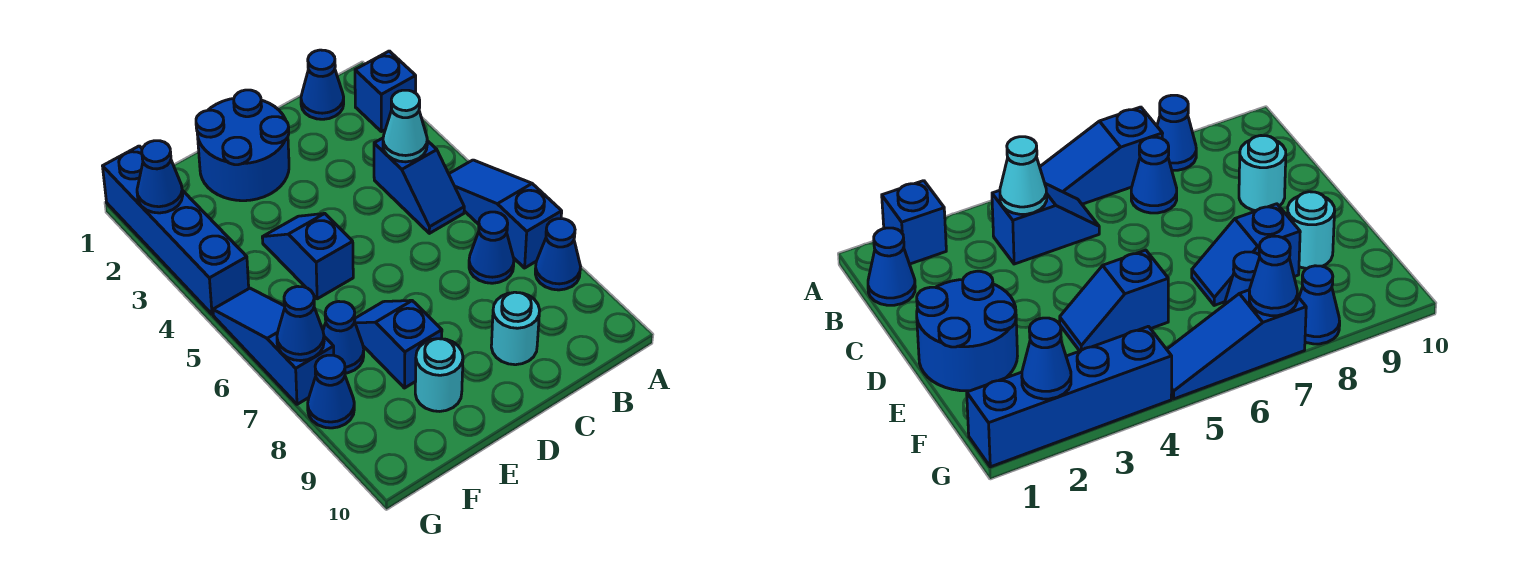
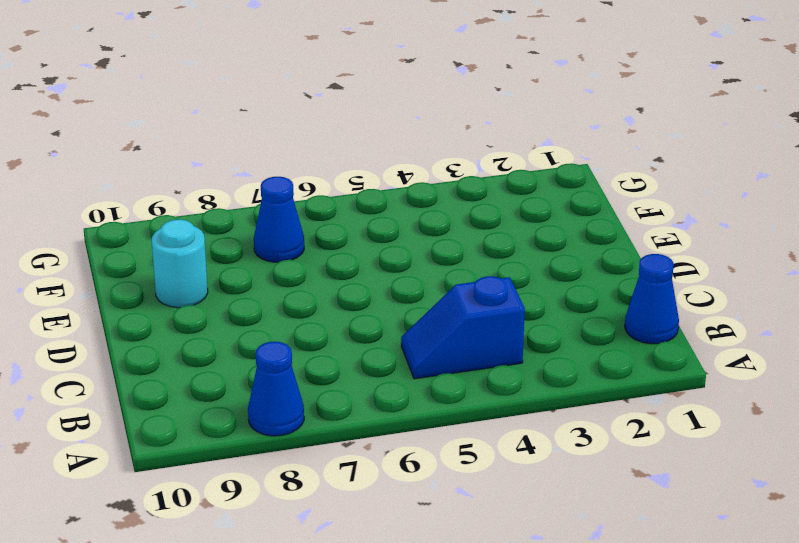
none -> blue brick A2 level 1
none -> blue slope A5:A7 level 1 top 7
none -> blue cone B7 level 1

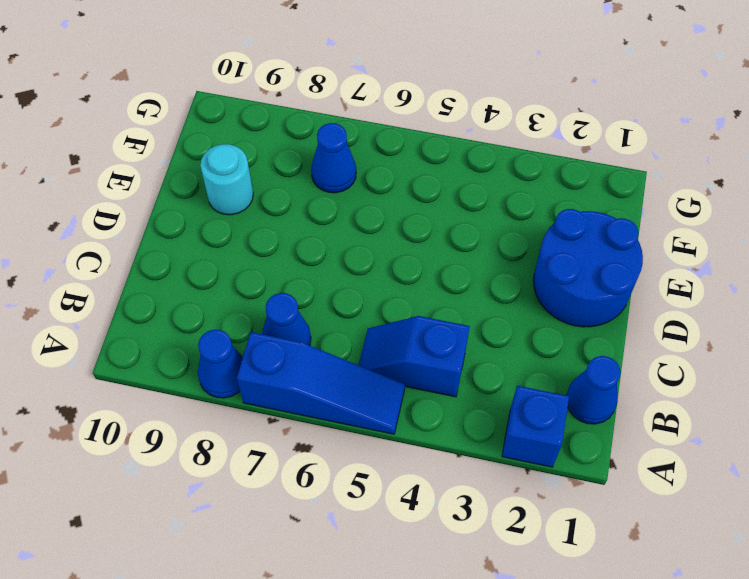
none -> cyan round brick C9 level 1
none -> blue slope E4:E5 level 1 top 5
none -> blue slope E7:E8 level 1 top 8

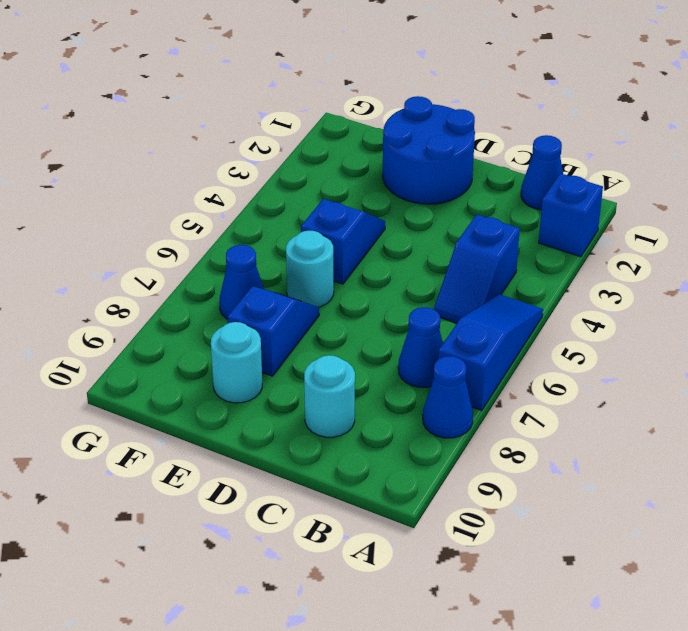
cyan round brick E6 level 1 -> none
none -> blue brick G1:G4 level 1
none -> blue slope G5:G7 level 1 top 7
none -> blue cone G8 level 1

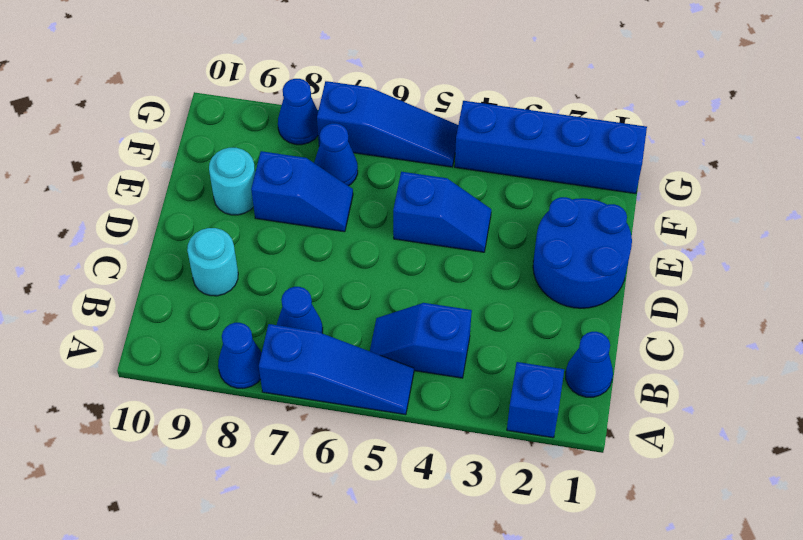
none -> cyan cone B4 level 2
none -> blue cone G2 level 2
none -> blue cone G7 level 2

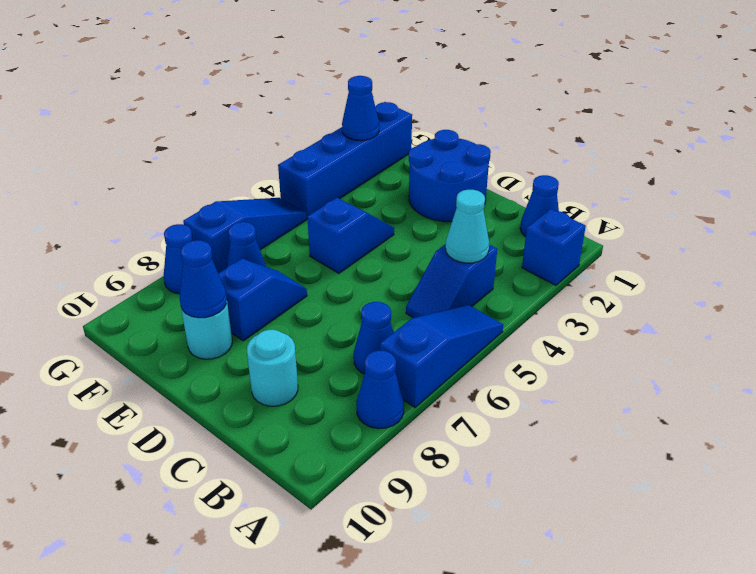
blue cone E9 level 2 -> blue cone G7 level 2

